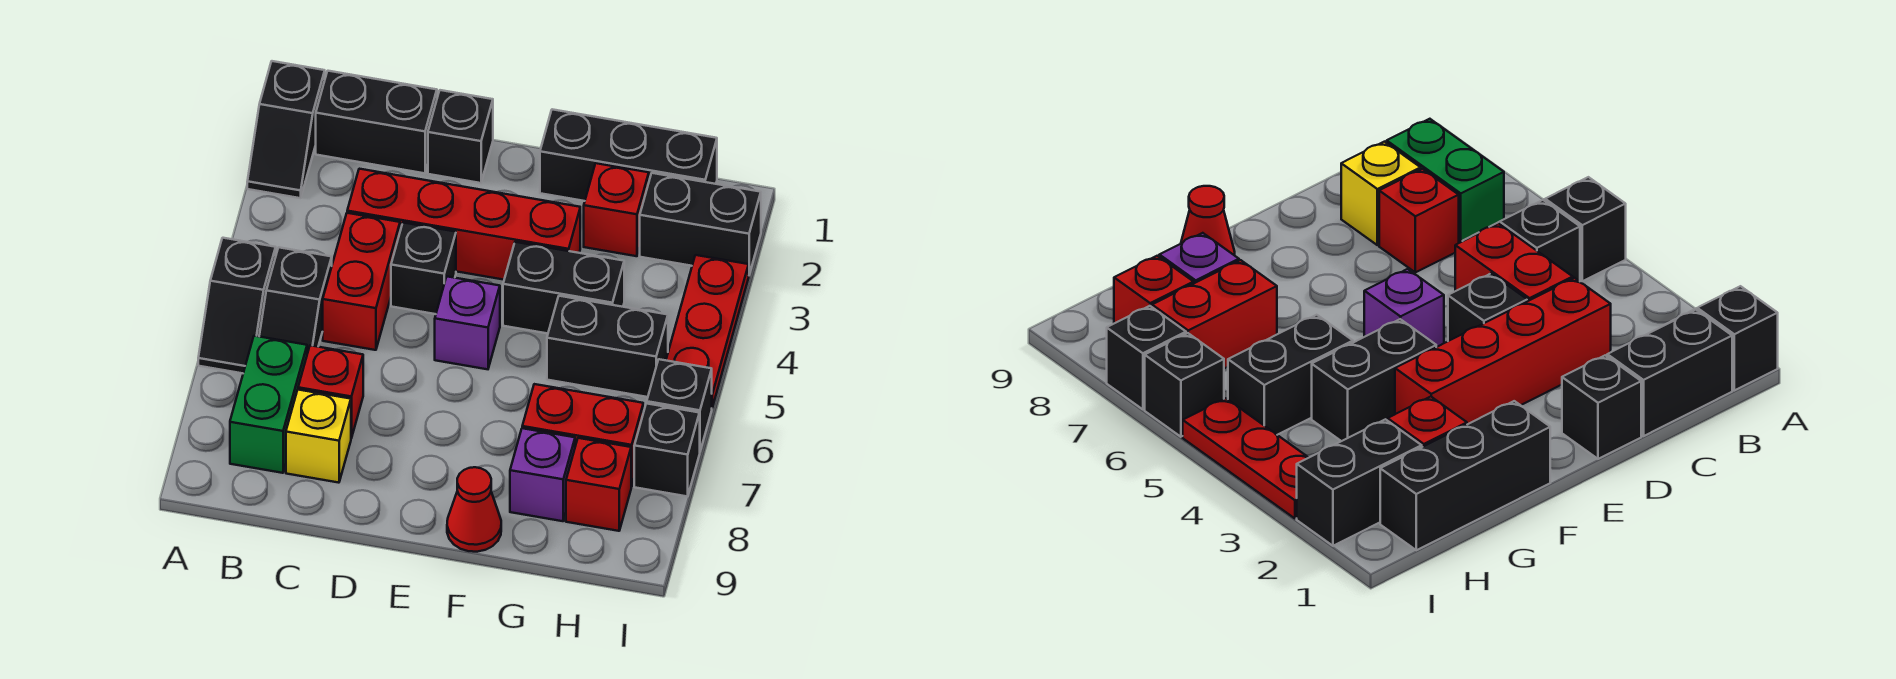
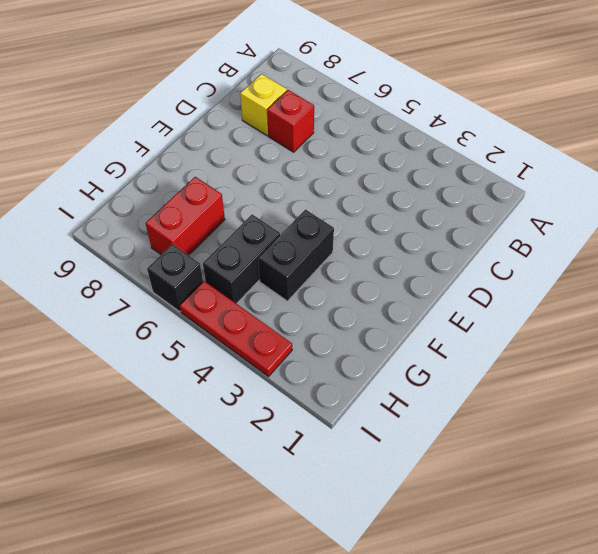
none -> black slope A1:A2 level 1 top 1
none -> black slope A5:A6 level 1 top 5
none -> black brick B1:C1 level 1

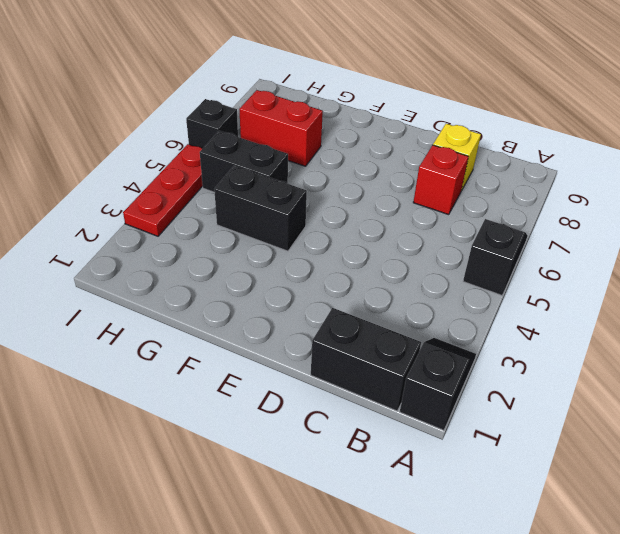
none -> black slope B5:B6 level 1 top 5
none -> green brick B7:B8 level 1
none -> red brick C3:F3 level 1

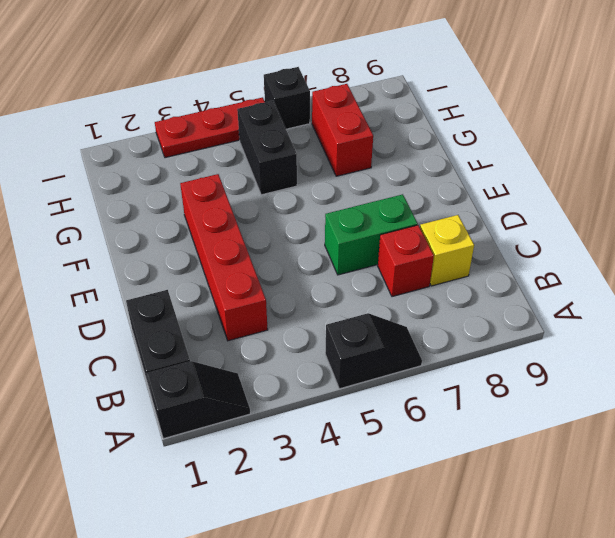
green brick D6:D7 level 1 -> green brick B7:B8 level 1
none -> black slope B5:B6 level 1 top 5
none -> red brick C4:C5 level 1
none -> black brick D1 level 1

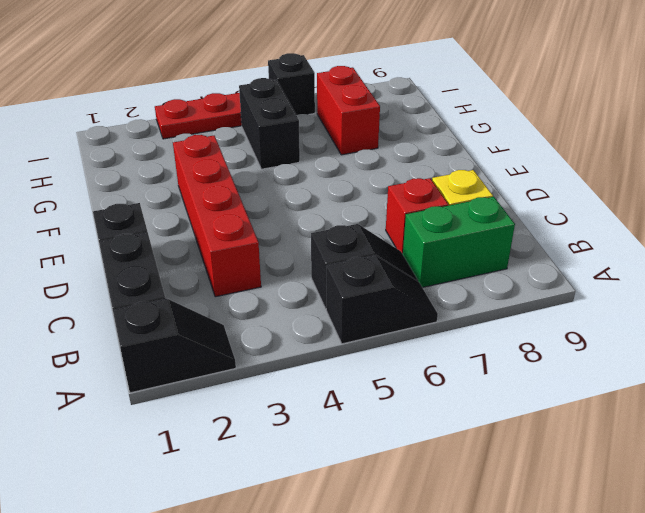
none -> red brick C4:C5 level 1
none -> black brick D4 level 1
none -> purple brick E5 level 1

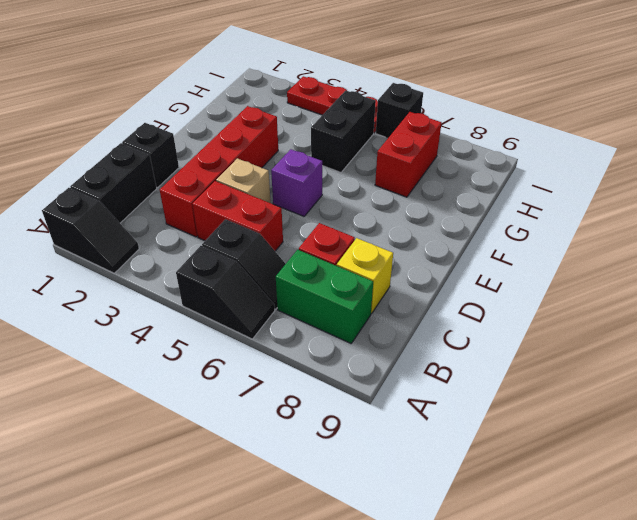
tan brick D4 level 1 -> black brick D4 level 1
none -> black brick F1:H1 level 1
none -> black brick F4:G4 level 1
none -> red cone F9 level 1

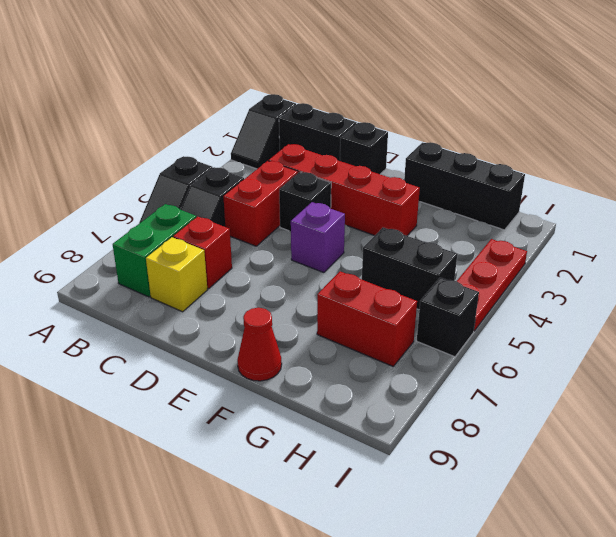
none -> black brick F4:G4 level 1
none -> red brick G2 level 1
none -> purple brick G8 level 1

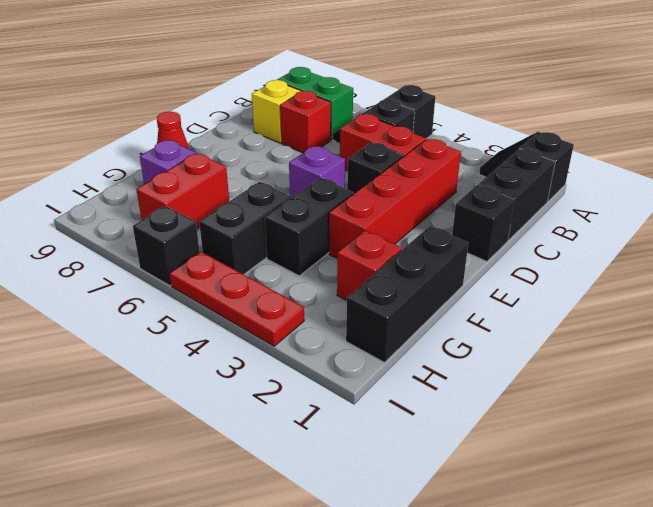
none -> black brick H2:I2 level 1
none -> red brick H8 level 1
none -> black brick I7 level 1

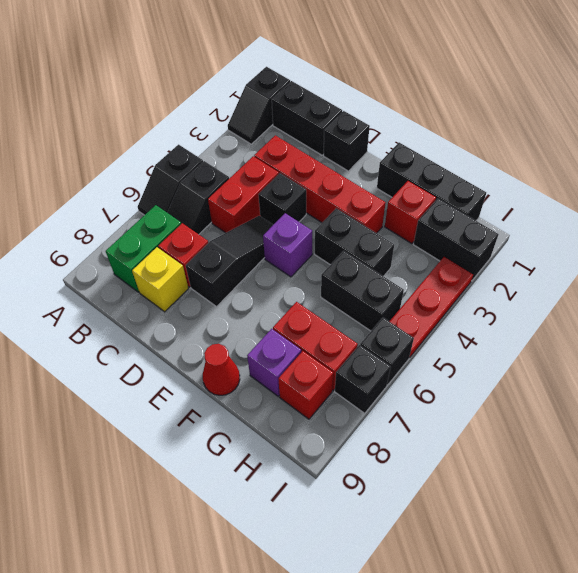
black slope D5:D7 level 1 top 7 -> none

